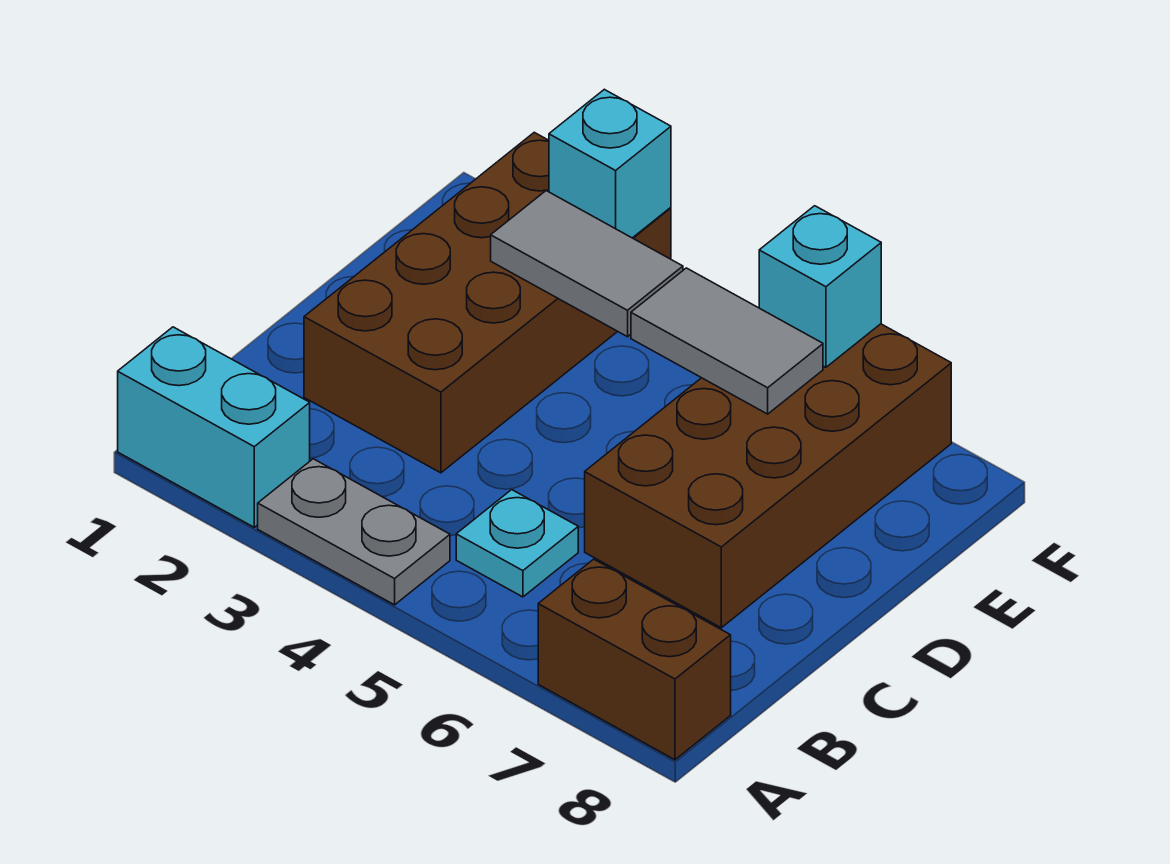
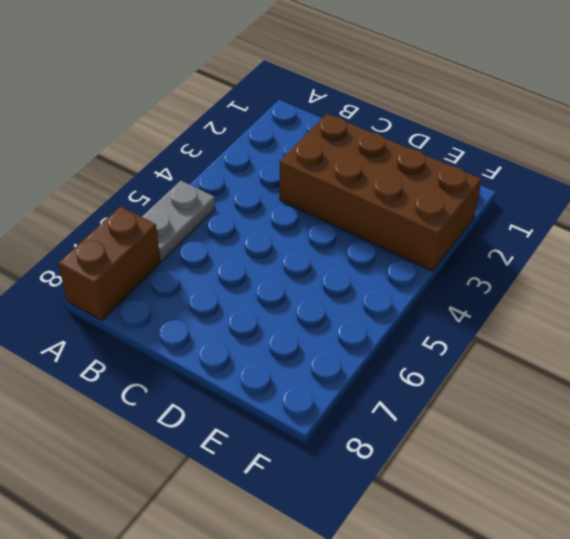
grey plate A5:A6 level 1 -> grey plate A3:A4 level 1
none -> cyan brick A1:A2 level 1
none -> cyan plate B5 level 1

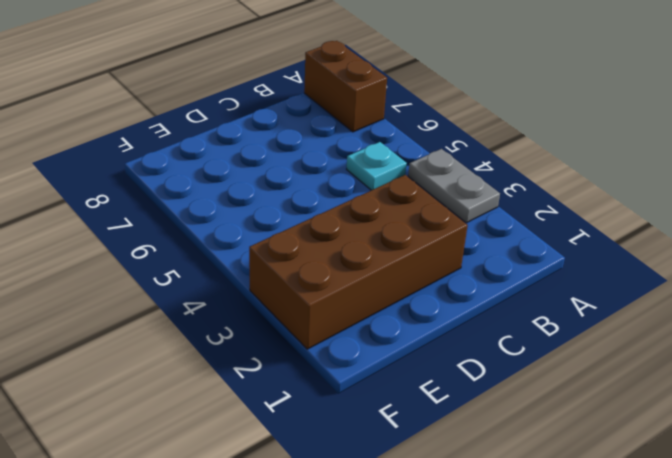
none -> cyan brick A1:A2 level 1
none -> brown brick C6:F7 level 1

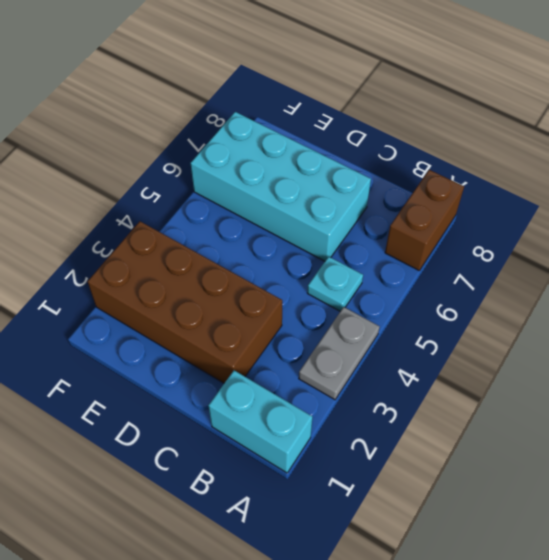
cyan brick A1:B1 level 1 -> cyan brick A1:A2 level 1
cyan brick C6:F7 level 1 -> brown brick C6:F7 level 1
none -> grey tile E3:E4 level 2
none -> grey tile E5:E6 level 2

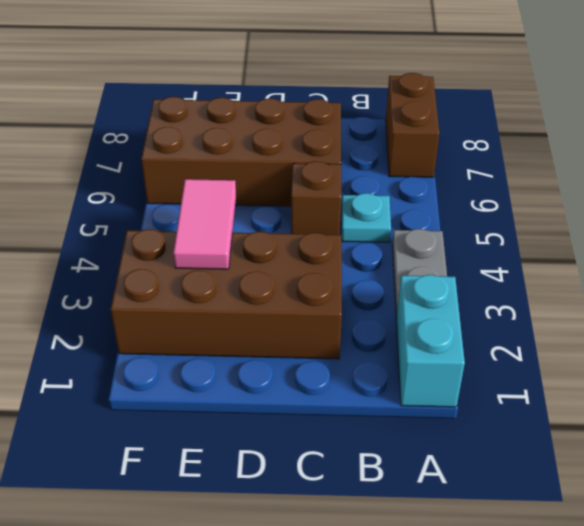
brown brick C5 level 1 -> none
pink tile E3:E4 level 2 -> grey tile E3:E4 level 2
none -> grey tile E5:E6 level 2
none -> cyan brick F3 level 2

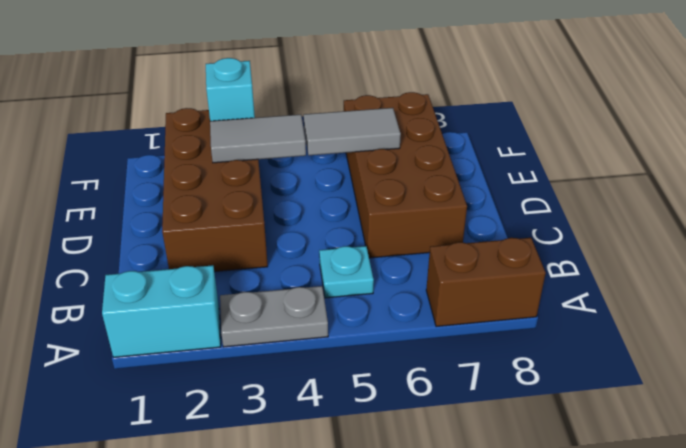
none -> cyan brick F6 level 2

